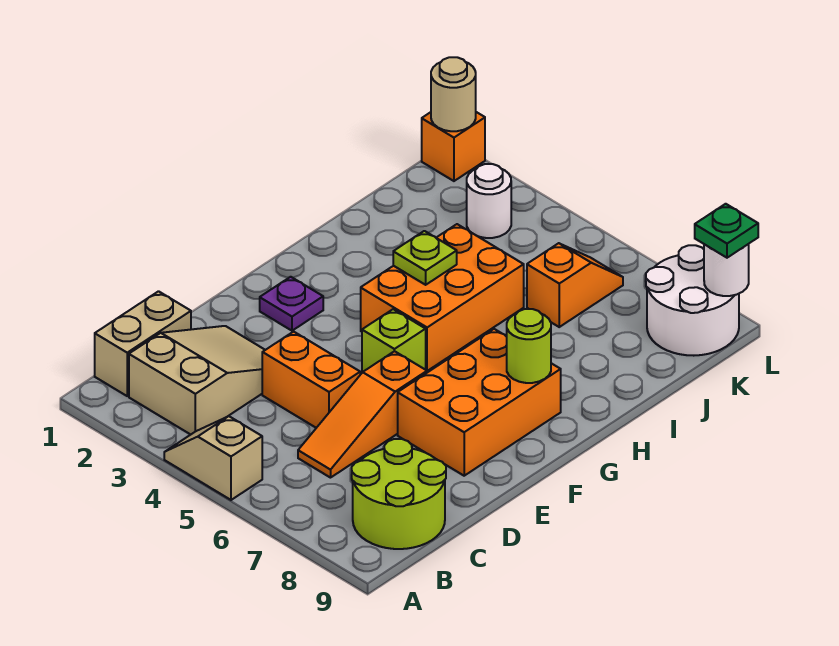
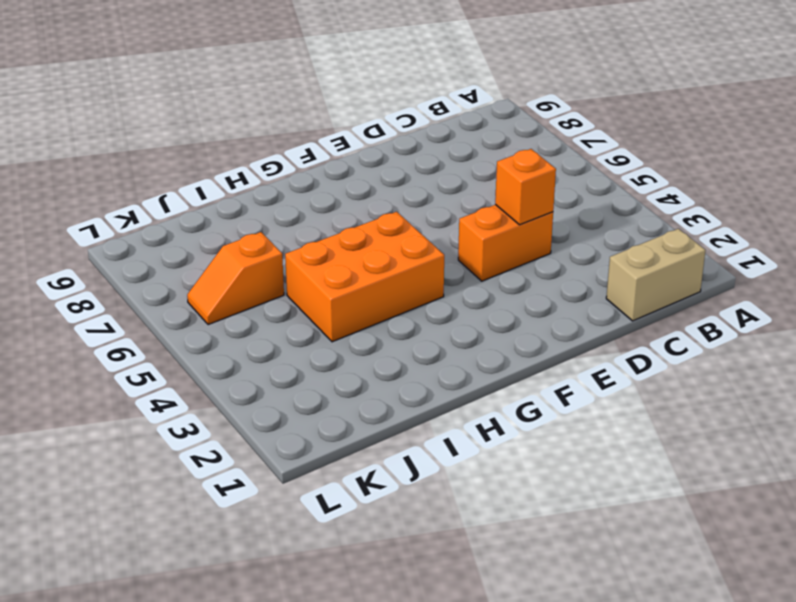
orange brick D4:E4 level 1 -> orange brick D4:D5 level 1
orange brick D4 level 2 -> orange brick L1 level 1
none -> tan slope A4:A5 level 1 top 5
none -> tan slope B2:D3 level 1 top B
none -> lime round brick B8:C9 level 1

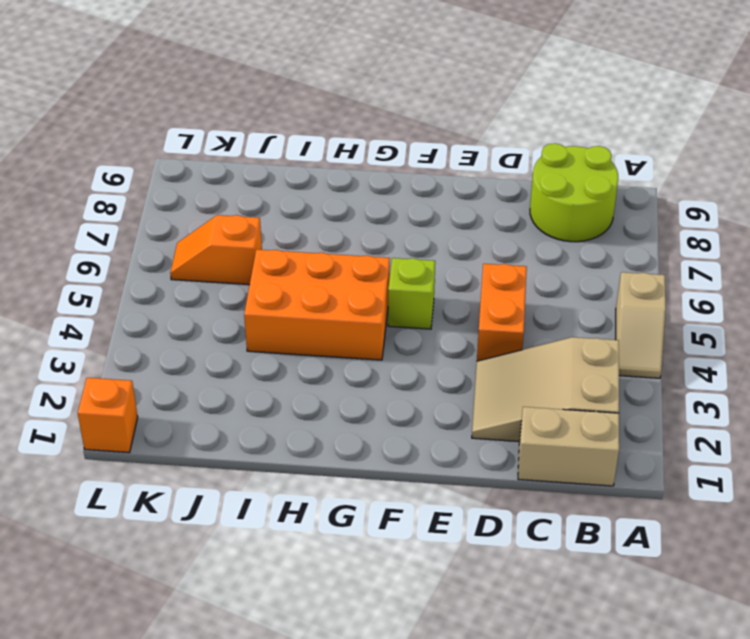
none -> orange slope C6:E6 level 1 top E
none -> orange brick E7:G8 level 1
none -> purple plate F2 level 1

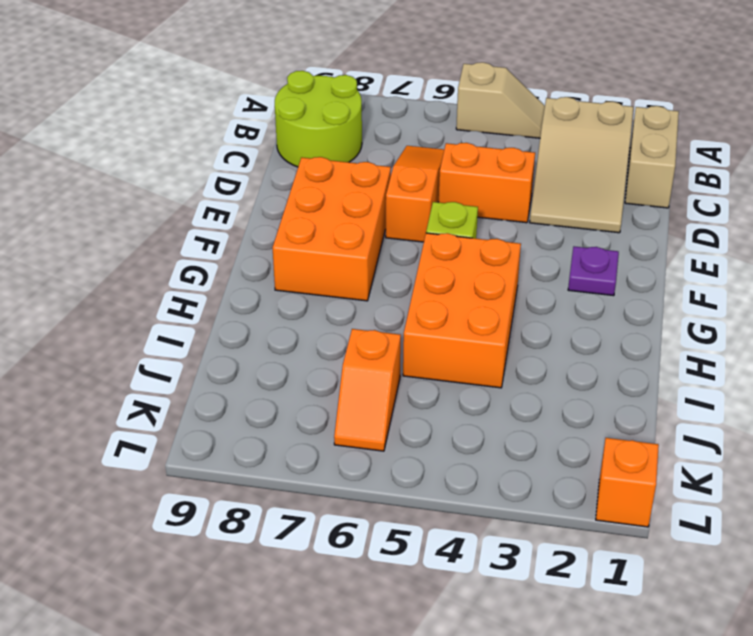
none -> white round brick K3 level 1
none -> white round brick K8:L9 level 1
none -> lime round brick G8 level 2

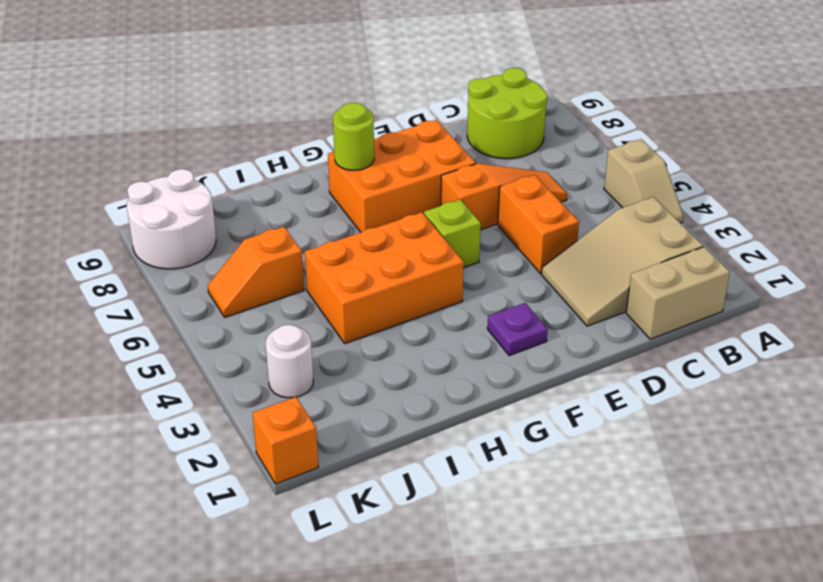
none -> lime plate H4 level 2
none -> tan round brick L1 level 2
none -> white round brick L9 level 2

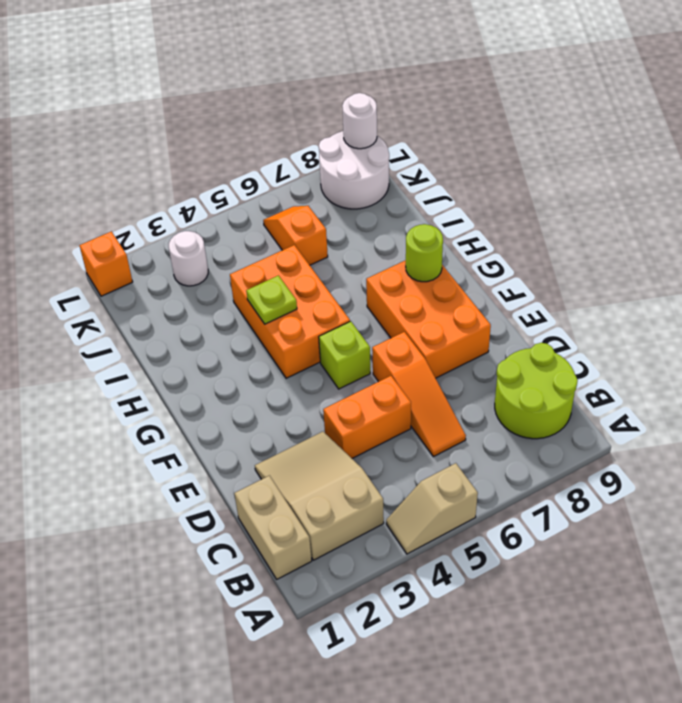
none -> purple plate F2 level 1
none -> tan round brick L1 level 2
none -> green plate L9 level 3

